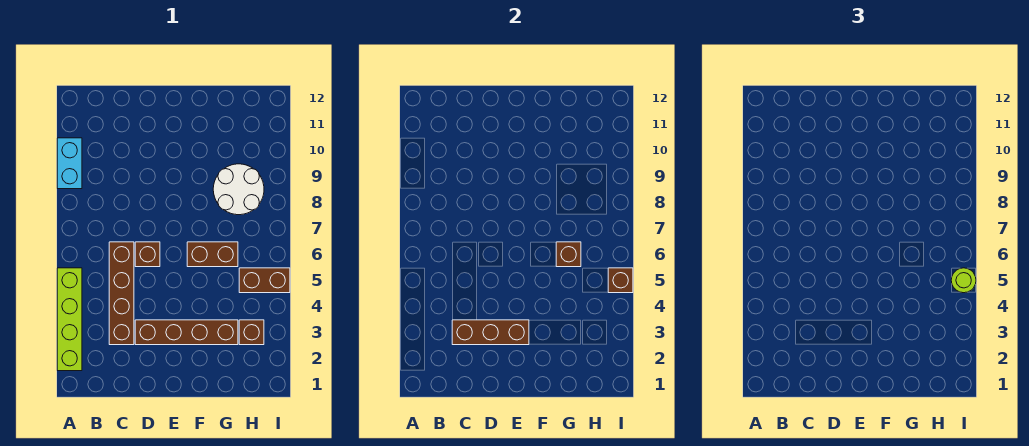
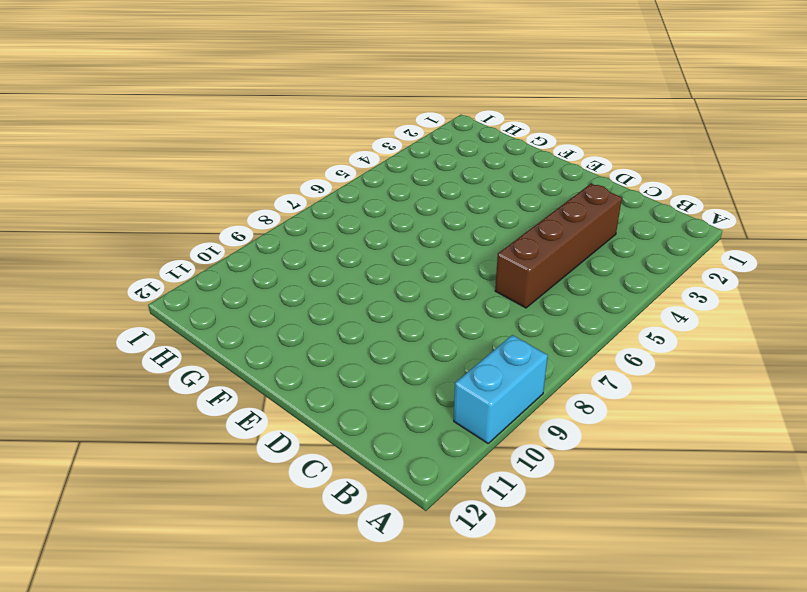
none -> lime brick A2:A5 level 1
none -> brown brick D3:G3 level 1
none -> brown brick D6 level 1

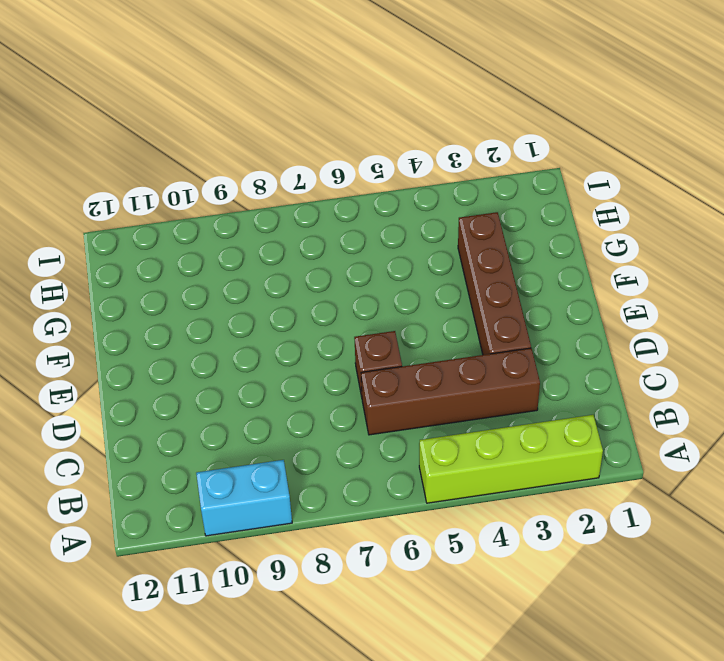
none -> brown brick F6:G6 level 1
none -> white round brick G8:H9 level 1
none -> brown brick H3 level 1

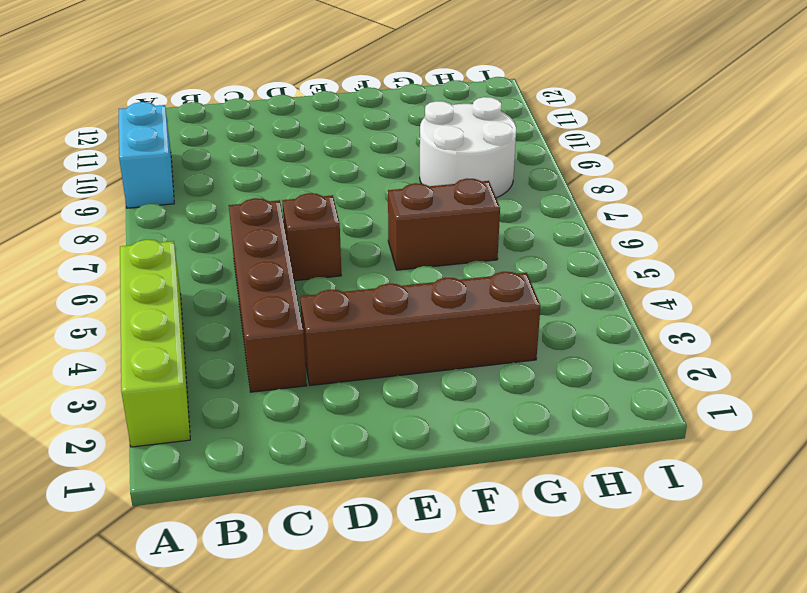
none -> brown brick H3 level 1
none -> brown brick H5:I5 level 1
none -> brown brick C3:E3 level 2

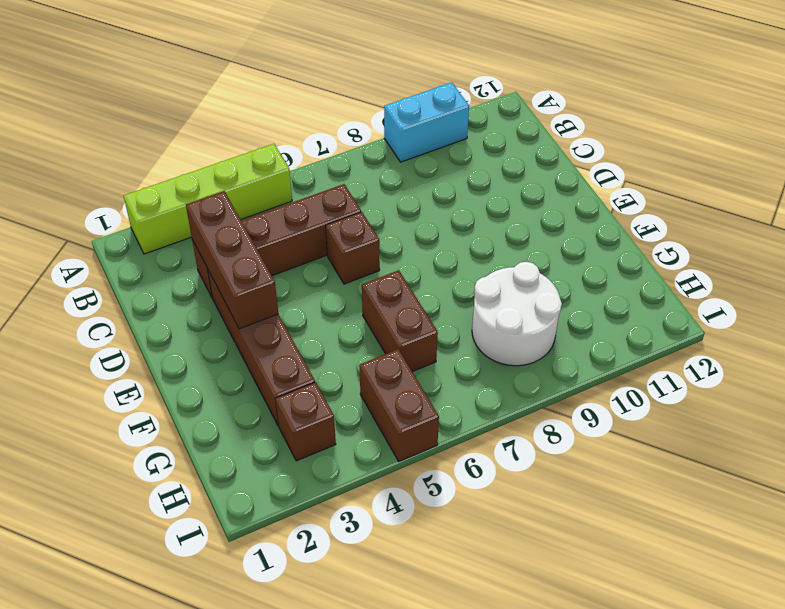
none -> brown brick G6 level 2
none -> brown brick I5 level 2
none -> lime round brick I5 level 3

